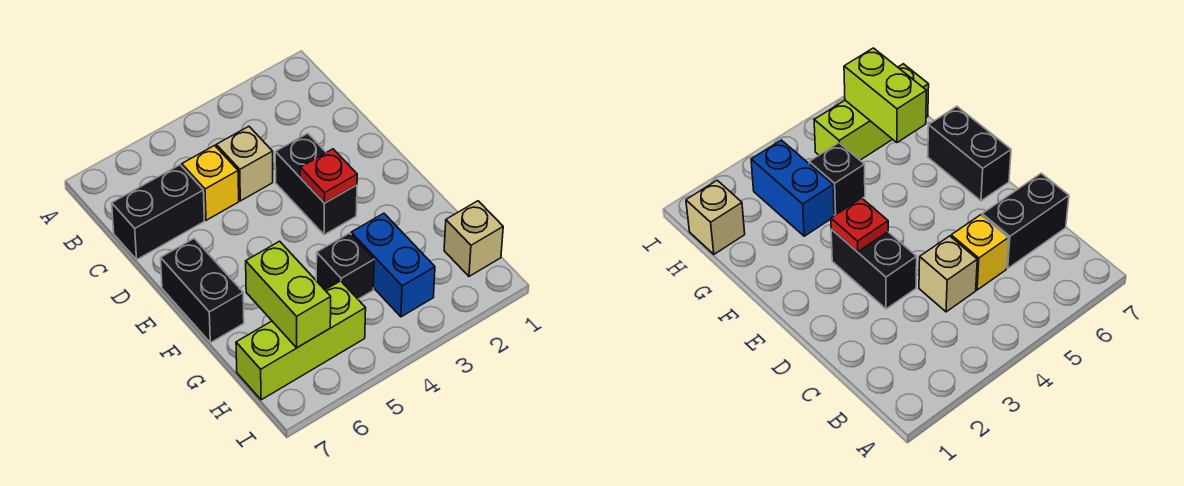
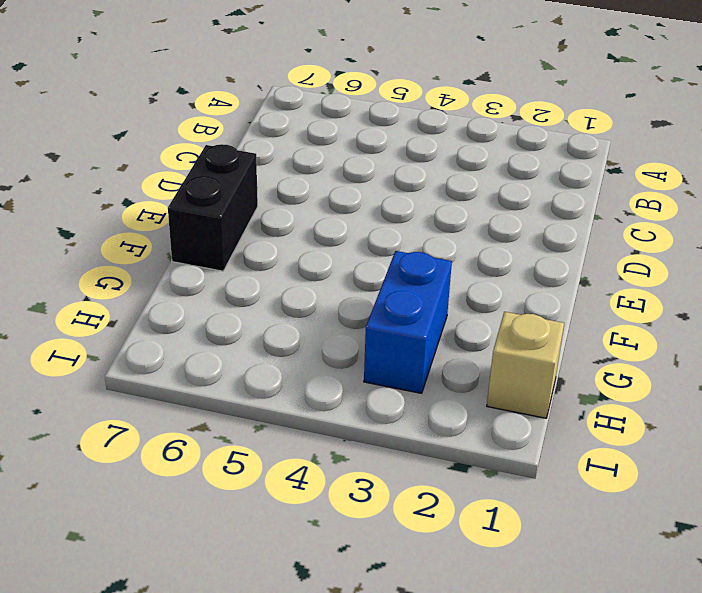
none -> tan brick C4 level 1
none -> yellow brick C5 level 1

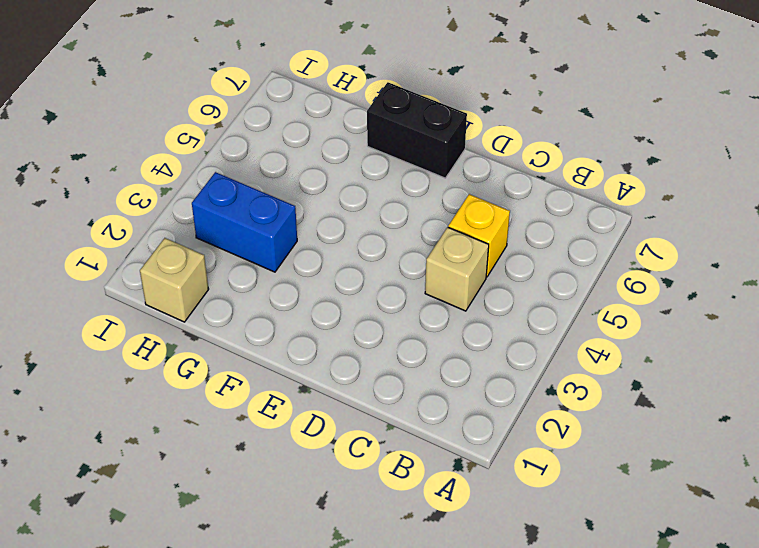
none -> black brick C6:C7 level 1
none -> black brick D3:E3 level 1

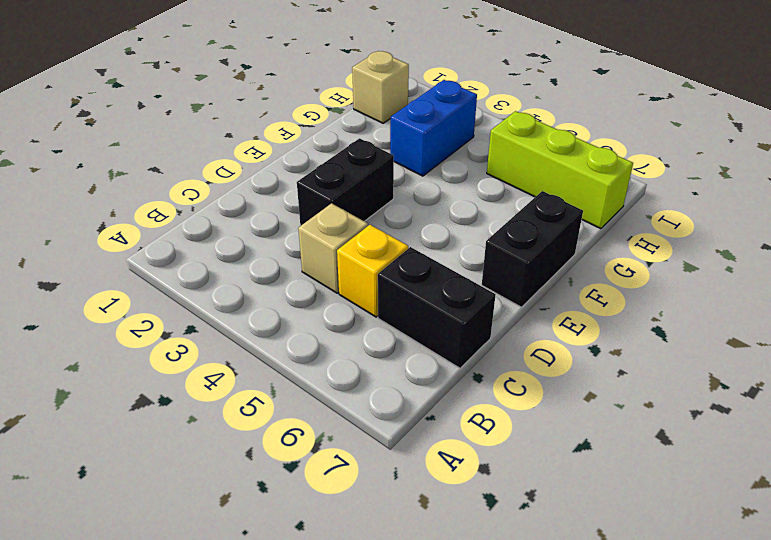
none -> black brick G4 level 1
none -> red plate E3 level 2

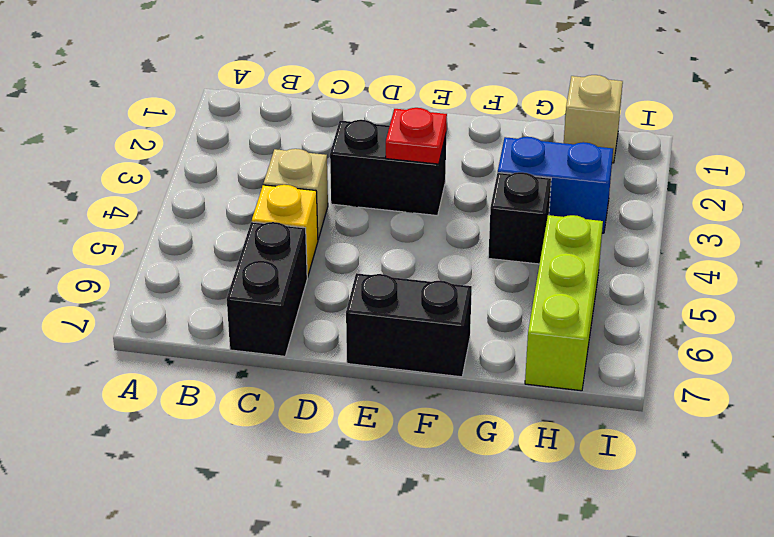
none -> lime brick G6:H6 level 2

